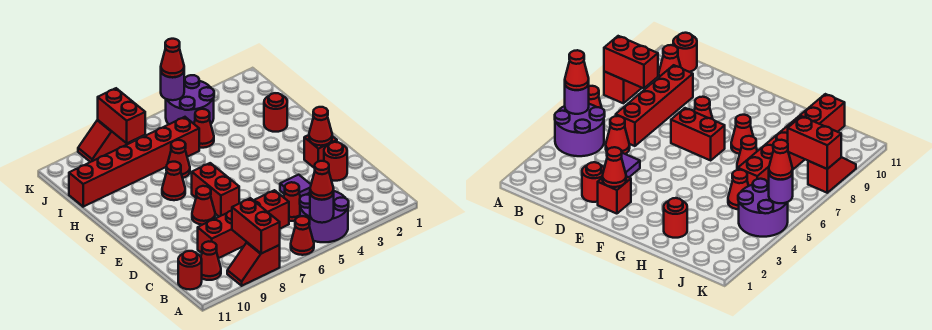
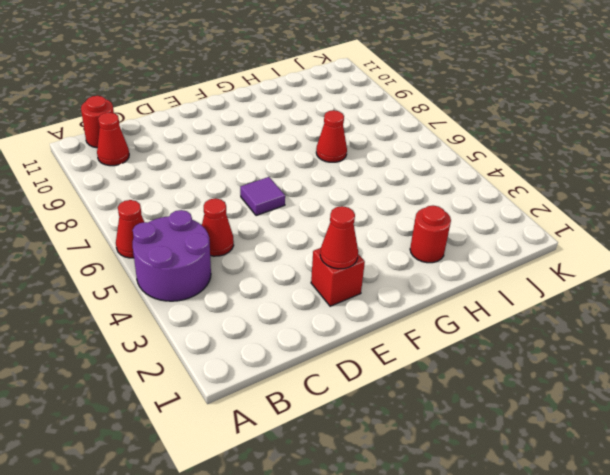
purple tile E6 level 1 -> purple tile D4 level 1
none -> red slope A8:A9 level 1 top 8
none -> red brick C6:C9 level 1
none -> red round brick D2 level 1

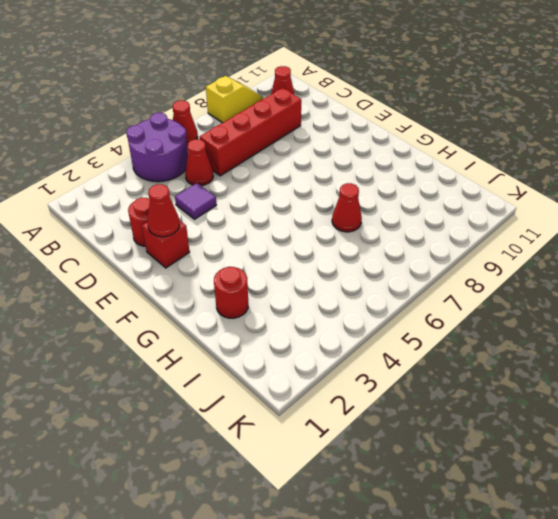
yellow slope A8:A9 level 1 top 8 -> red slope A8:A9 level 1 top 8
none -> red round brick B11 level 1
none -> red brick E7:F7 level 1
none -> red cone E8 level 1

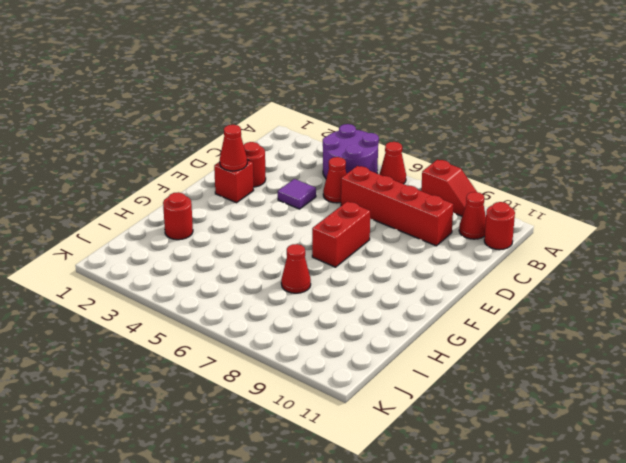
none -> red cone E8 level 1
none -> red cone G8 level 1
none -> red cone I5 level 1

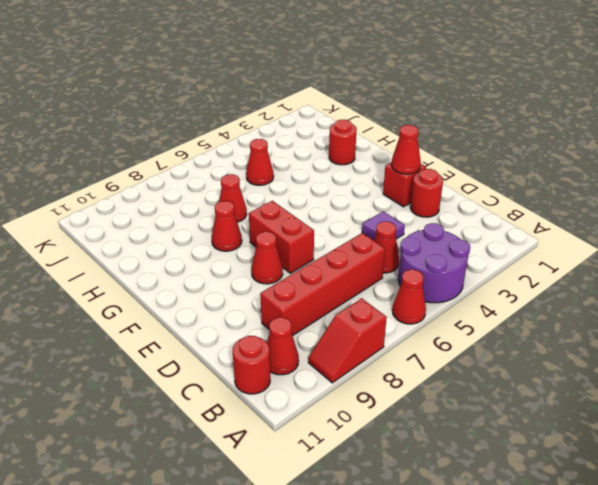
none -> red brick I6:I11 level 1
none -> purple round brick J4:K5 level 1
none -> red slope K8:K9 level 1 top 8

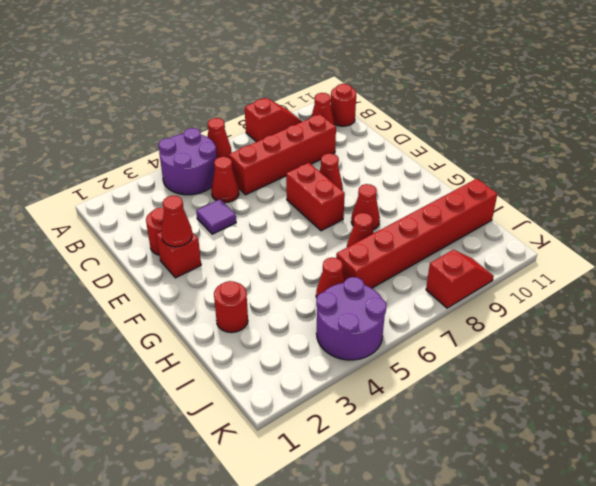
none -> purple round brick A5 level 2
none -> red brick A8:B8 level 2
none -> red brick J8:K8 level 2

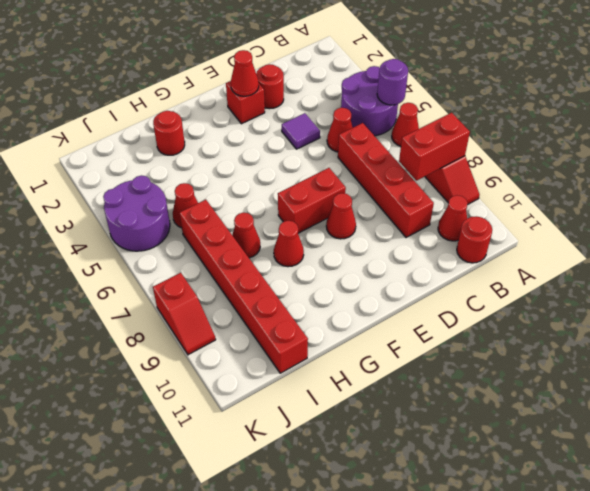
none -> red brick J8:K8 level 2
none -> purple round brick K5 level 2
none -> red cone A5 level 3

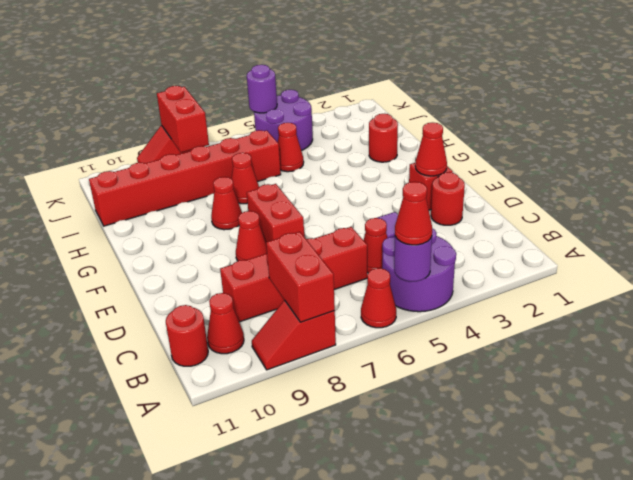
none -> red cone K5 level 3

